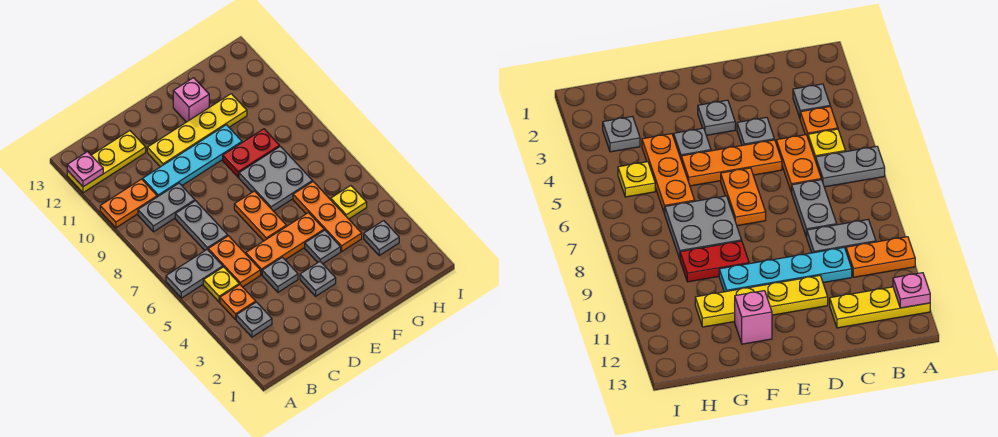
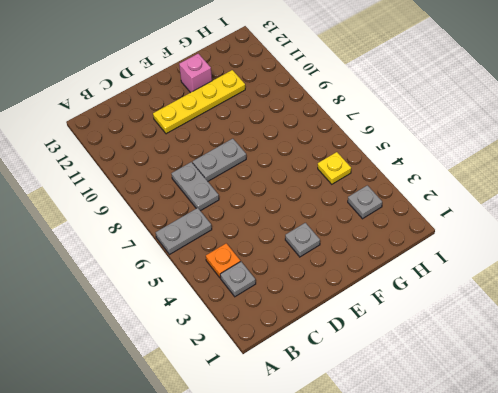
grey plate D8:E8 level 1 -> grey plate B9:C9 level 1
none -> orange plate A10:B10 level 1
none -> yellow plate A12:C12 level 1
none -> yellow plate B5 level 1

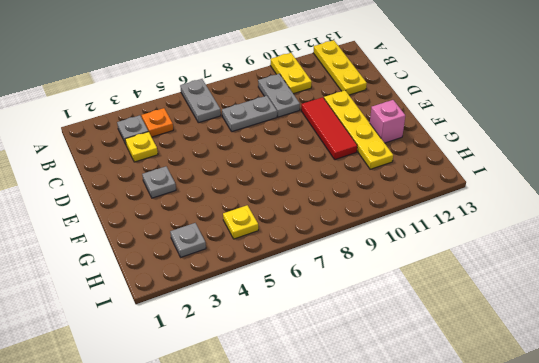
yellow plate A10:B10 level 1 -> orange plate A10:B10 level 1
yellow plate C3 level 1 -> yellow plate B5 level 1
red tile D10:F10 level 1 -> cyan plate C10:F10 level 1
none -> orange plate C5:C6 level 1
none -> grey plate D4 level 1
none -> orange plate D5:F5 level 1

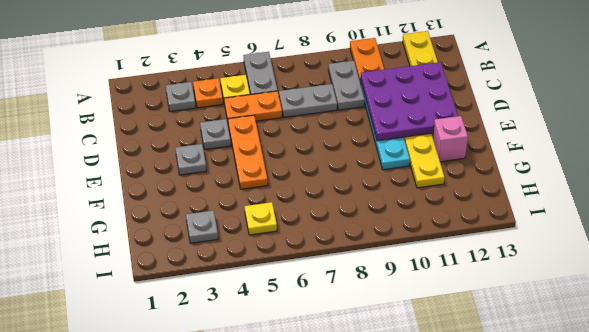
purple plate C10:E12 level 2 -> none
none -> orange plate E6:E7 level 1
none -> grey plate F4 level 1
none -> grey plate F7:G8 level 1

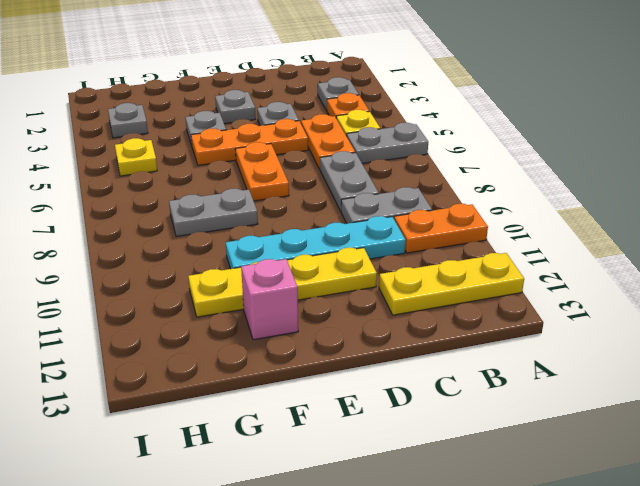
grey plate F8:G8 level 1 -> grey plate F7:G8 level 1
none -> red plate F9:G9 level 1
none -> orange plate G4:G6 level 1
none -> pink plate A12 level 2

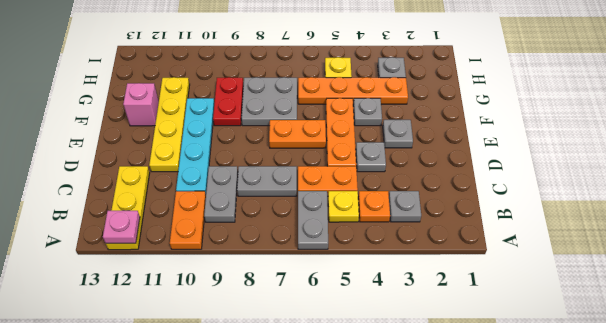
orange plate G3:G6 level 1 -> orange plate G4:G6 level 1

